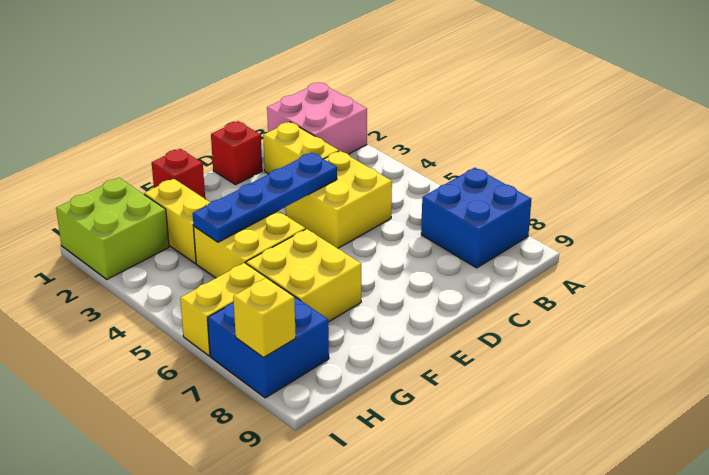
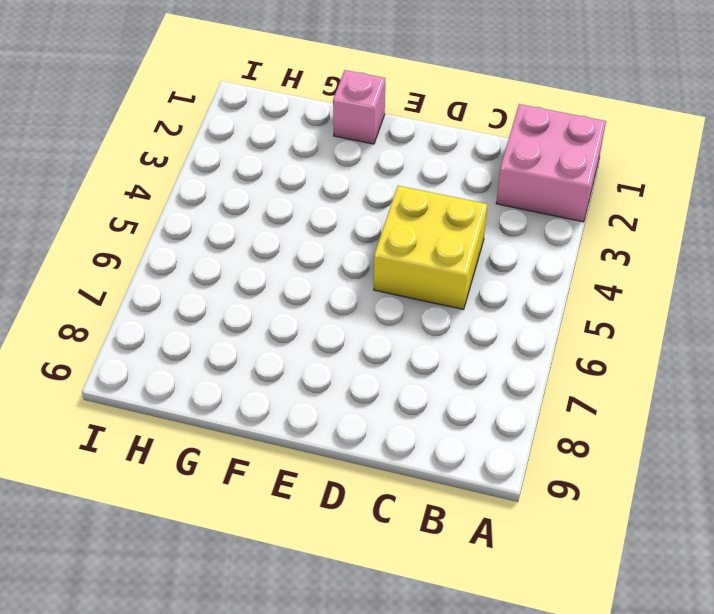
pink brick F1 level 1 -> red brick F1 level 1
none -> blue brick A7:B8 level 1
none -> yellow brick C2:C3 level 1
none -> red brick D1 level 1

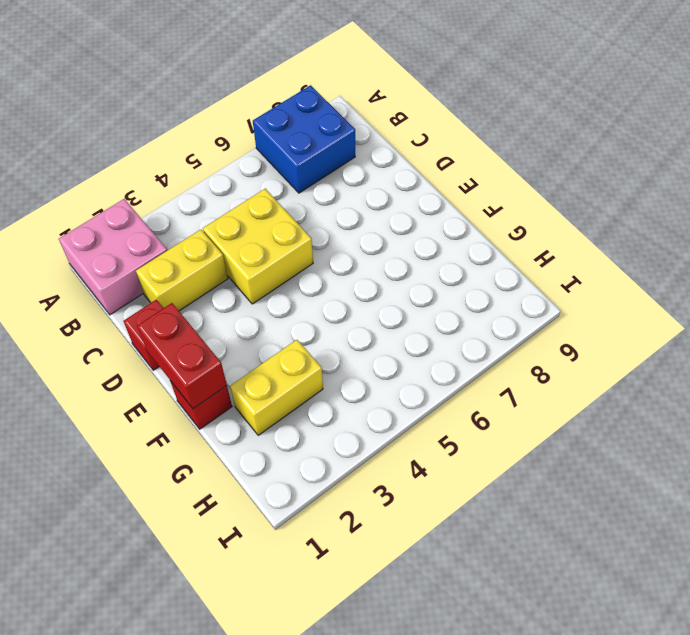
red brick E1:F1 level 2 -> none
none -> yellow brick F4:G5 level 1
none -> yellow brick F6:G7 level 1
none -> lime brick H1:I2 level 1

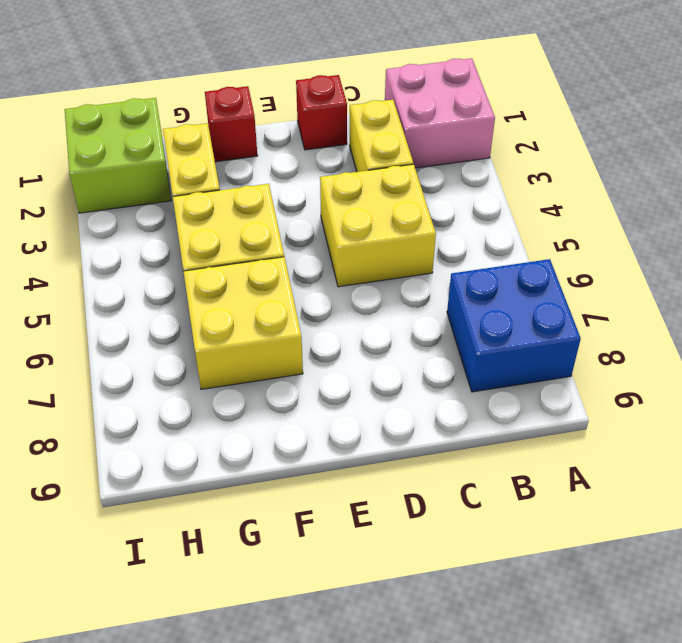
none -> yellow brick H6:I6 level 1
none -> blue brick H7:I8 level 1
none -> blue plate D4:G4 level 2

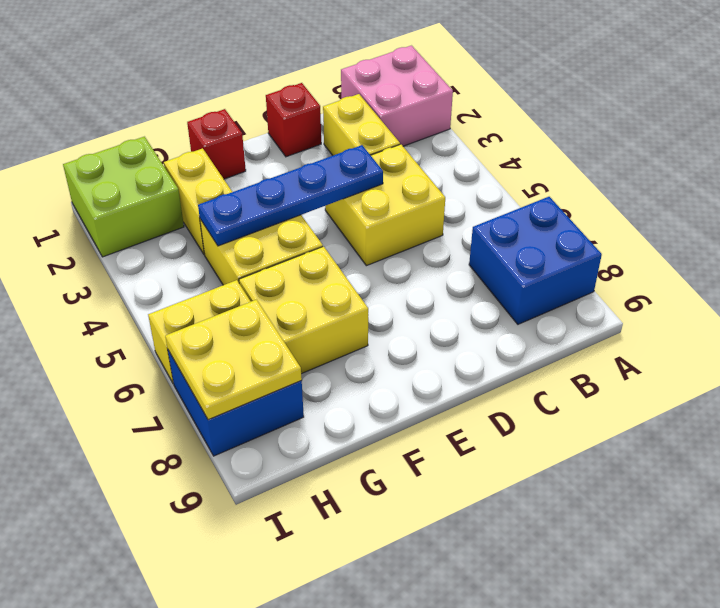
yellow plate H7:I8 level 2 -> yellow brick I8 level 2

